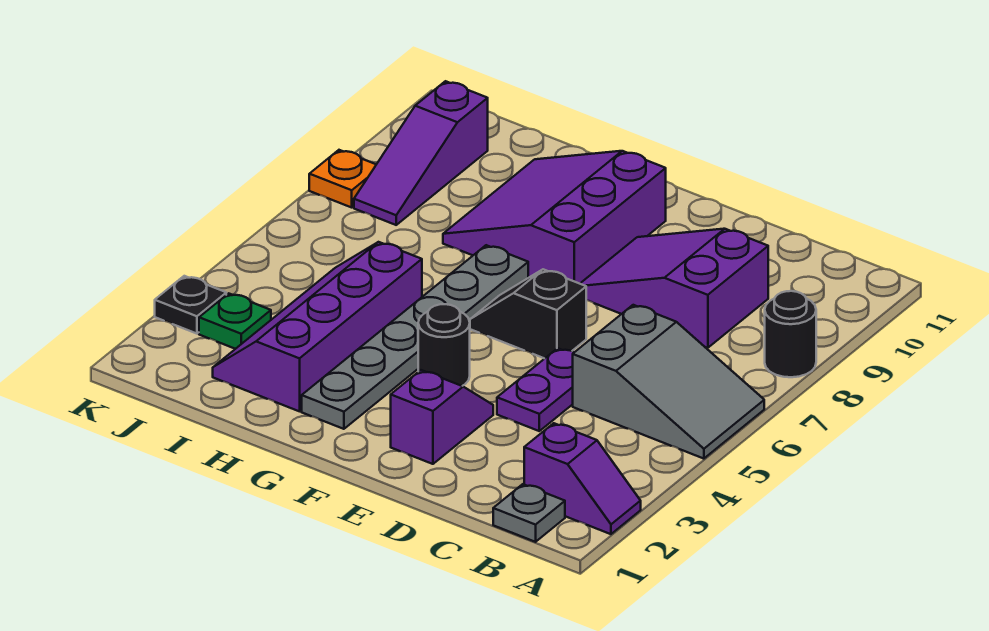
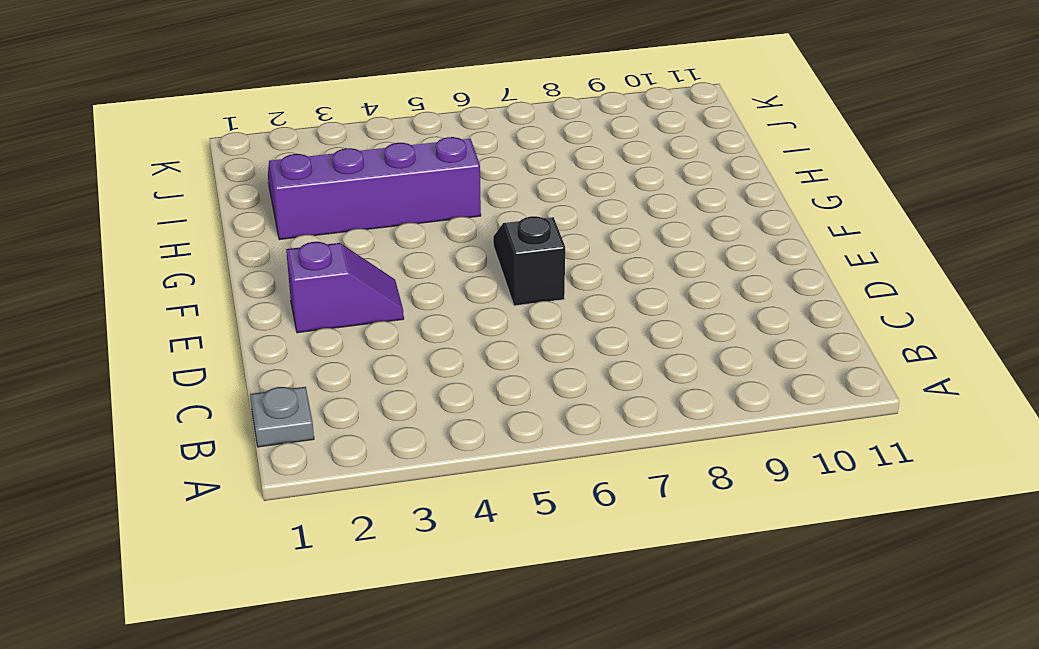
none -> purple slope A2:B2 level 1 top B
none -> grey slope A5:C6 level 1 top C
none -> black round brick A8 level 1

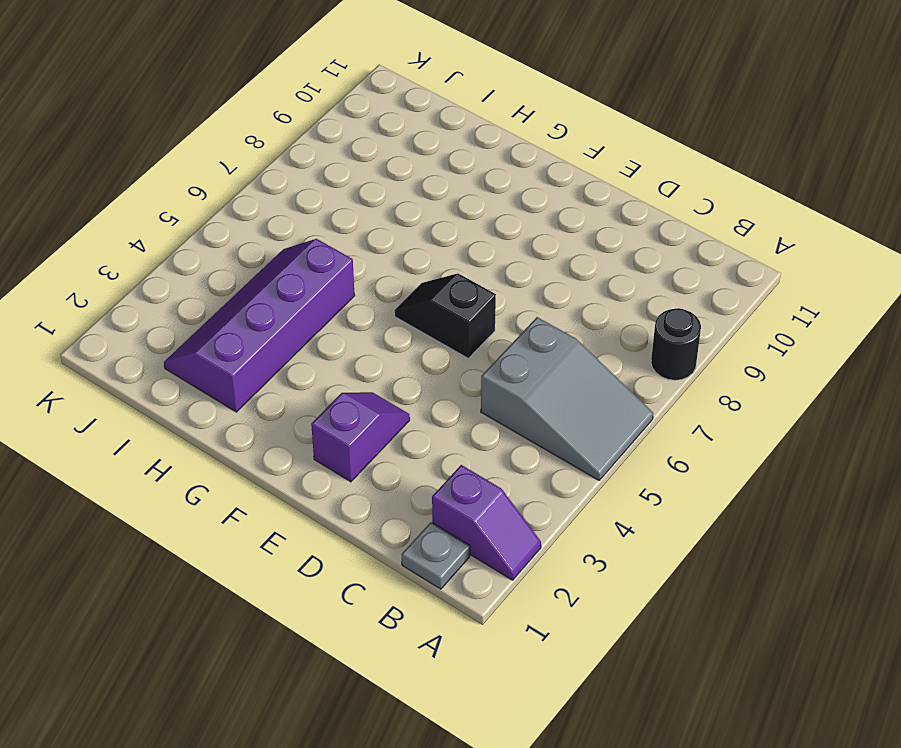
none -> purple slope C8:E9 level 1 top C
none -> purple plate D4:D5 level 1
none -> black round brick F4 level 1

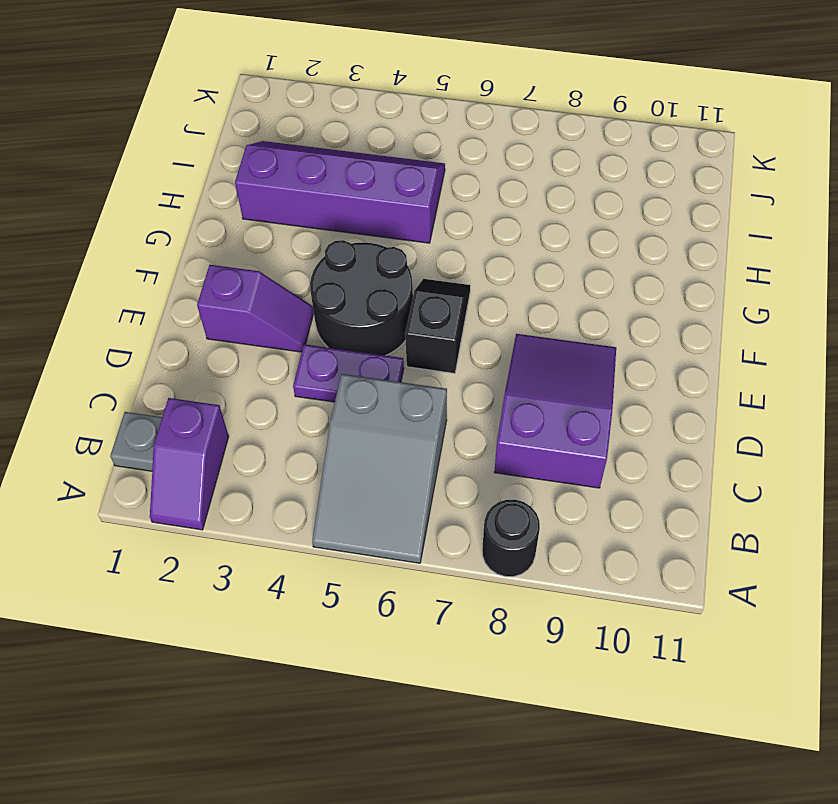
black round brick E4:F5 level 1 -> black round brick F4 level 1
none -> purple slope F8:H10 level 1 top F
none -> grey plate G2:G7 level 1
none -> green plate J3 level 1

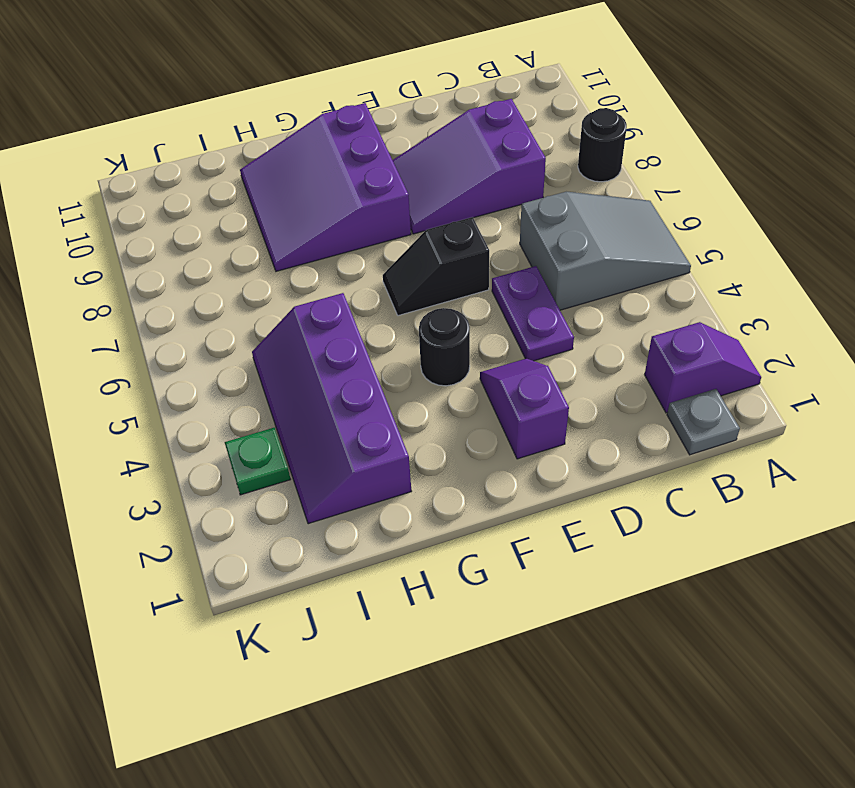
none -> grey plate G2:G7 level 1
none -> purple slope J8:J10 level 1 top 10
none -> black plate K3 level 1

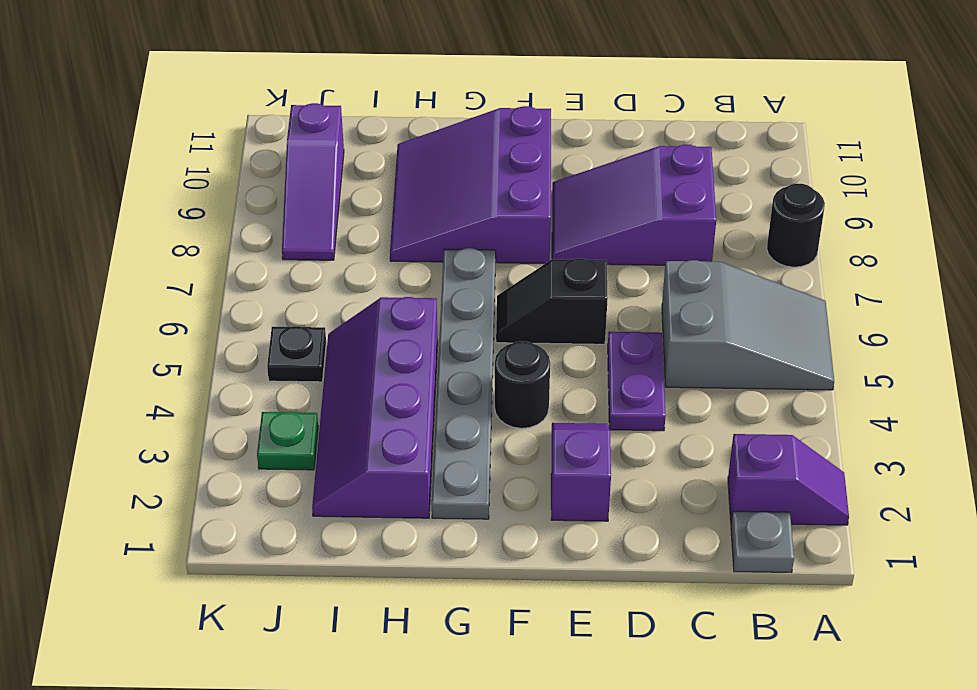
black plate J5 level 1 -> black plate K3 level 1
none -> orange plate K8 level 1

